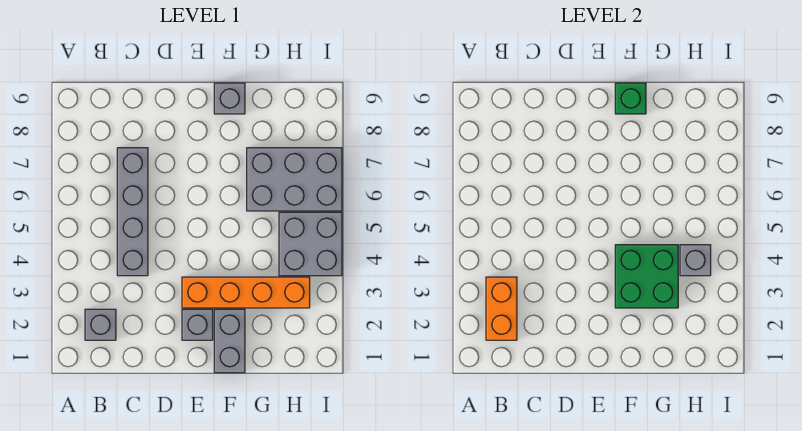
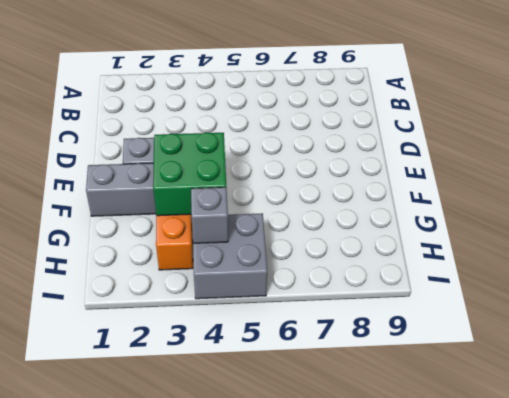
none -> grey brick B2 level 1
none -> grey brick C4:C7 level 1
none -> grey brick F9 level 1

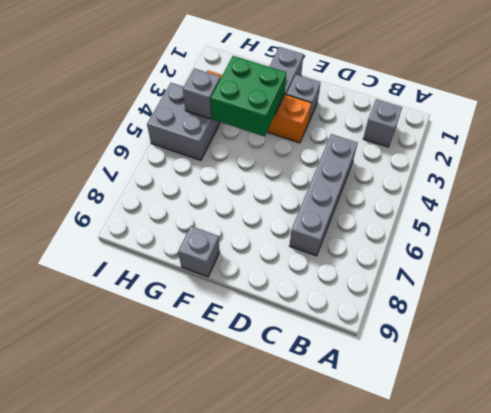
none -> grey brick G6:I7 level 1
none -> orange brick B2:B3 level 2
none -> green brick F9 level 2

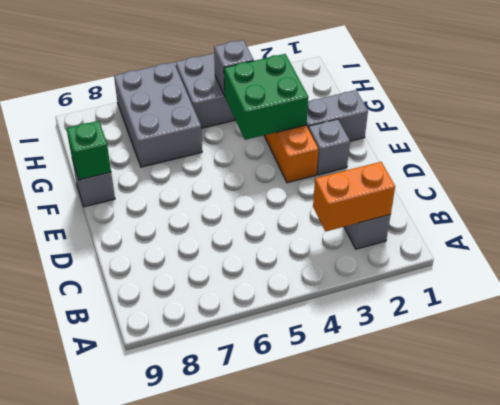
none -> grey brick C4:C7 level 1

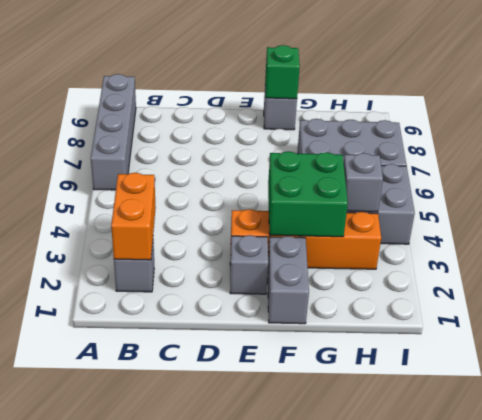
grey brick A6:A9 level 1 -> grey brick C4:C7 level 1

